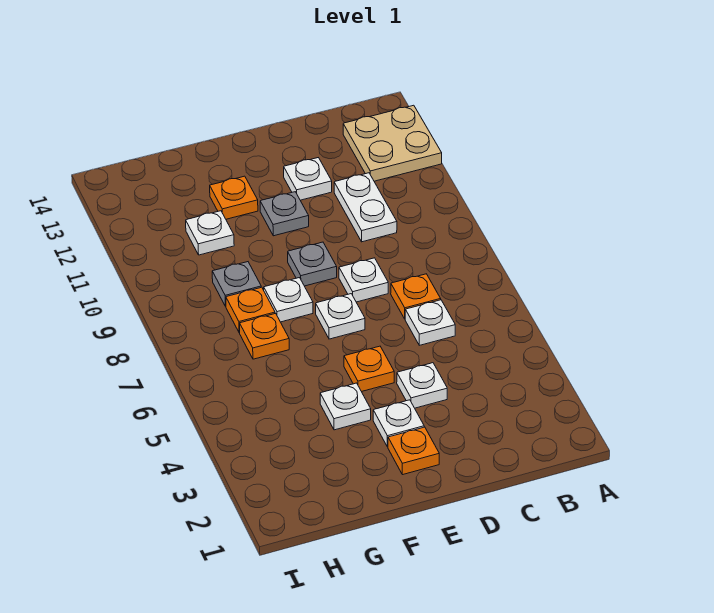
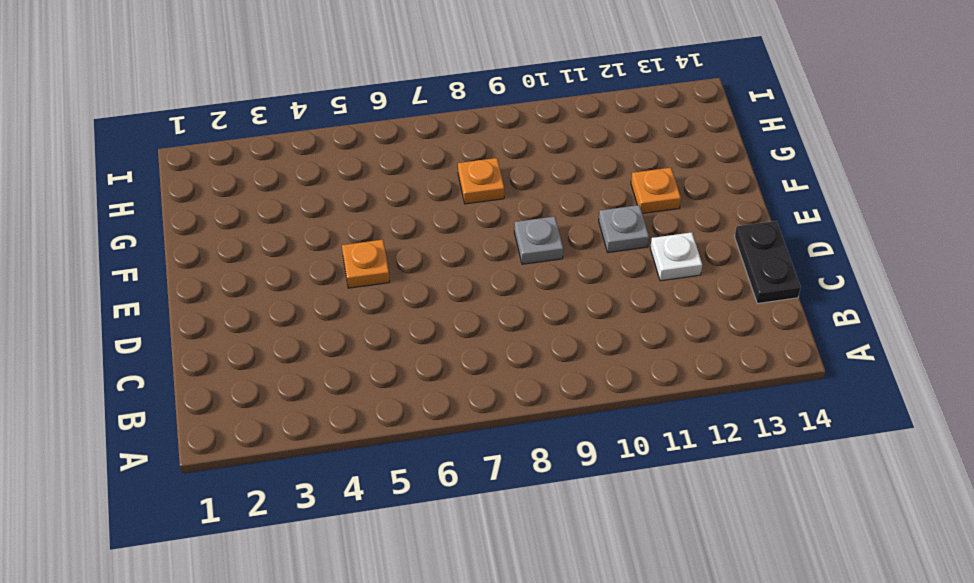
black plate C14:D14 level 1 -> none
none -> tan plate A12:B13 level 1
none -> white plate C6 level 1
none -> orange plate C7 level 1

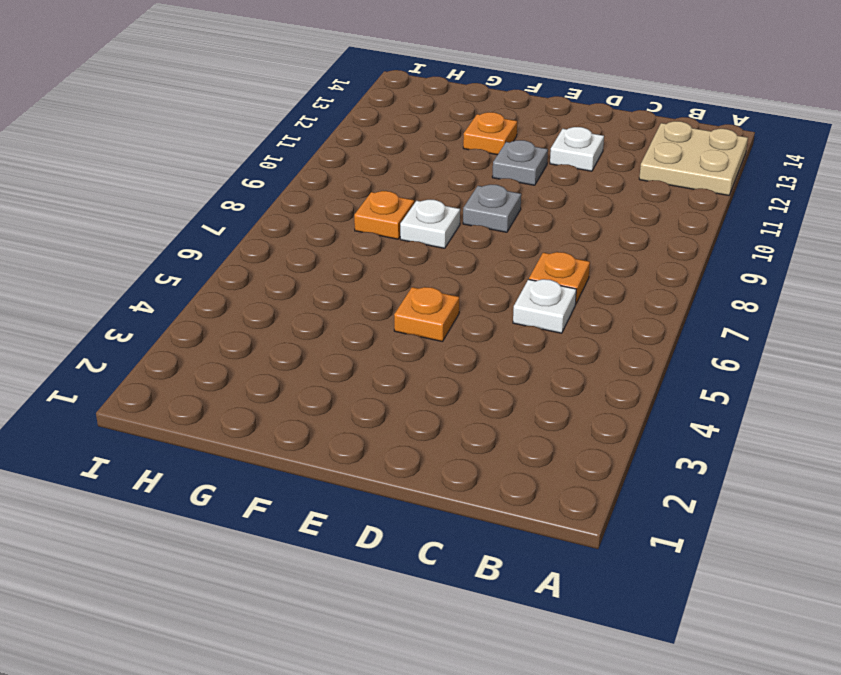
none -> white plate C10:C11 level 1
none -> white plate D4 level 1
none -> white plate D8 level 1

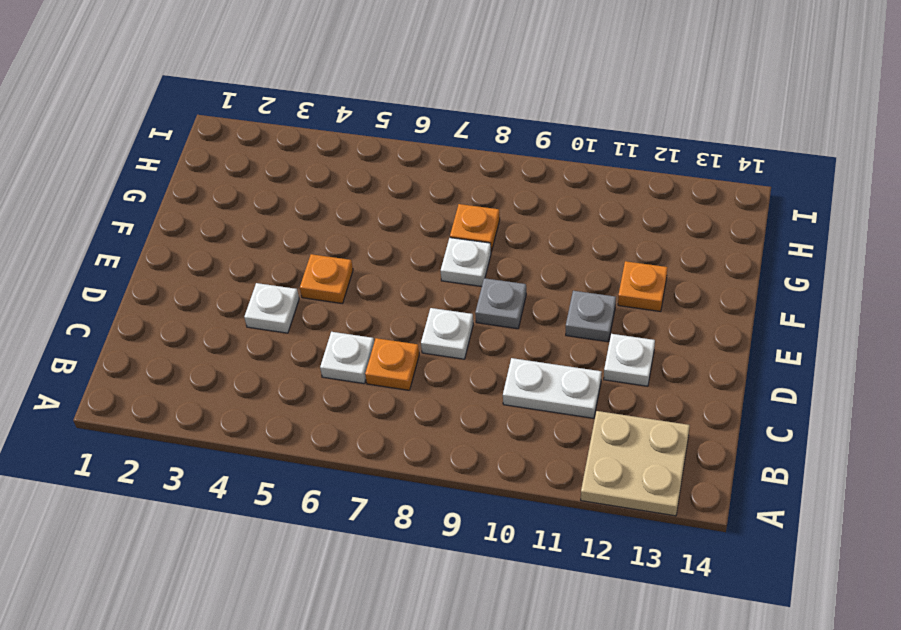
none -> orange plate E2 level 1
none -> white plate E3 level 1
none -> white plate E7 level 1

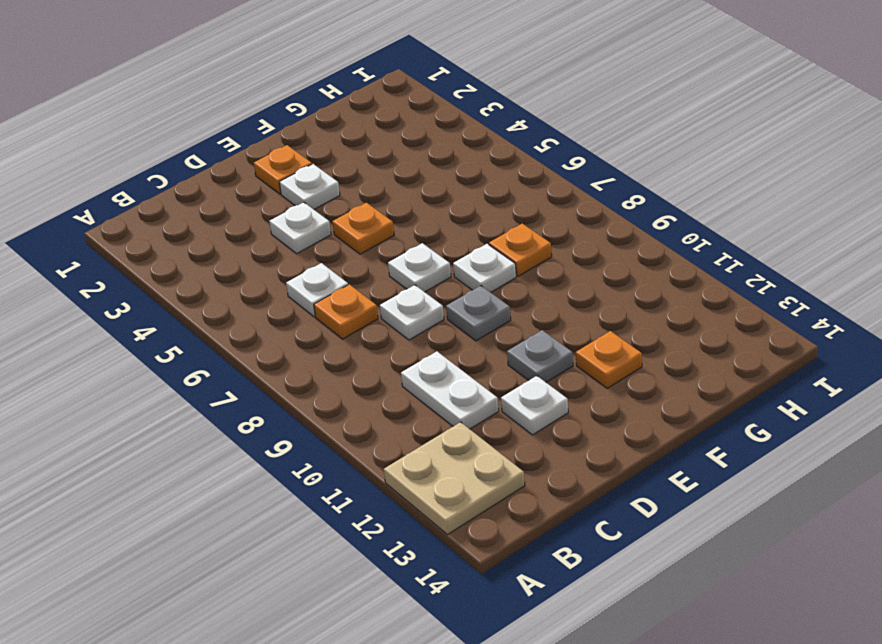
none -> white plate F4 level 1
none -> orange plate G7 level 1
none -> grey plate G9 level 1

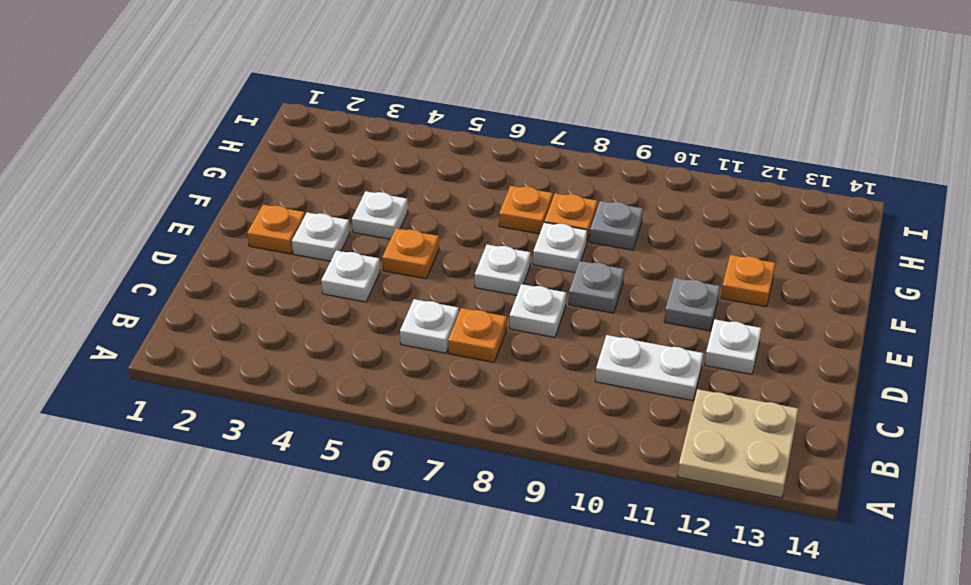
none -> white plate G11 level 1

